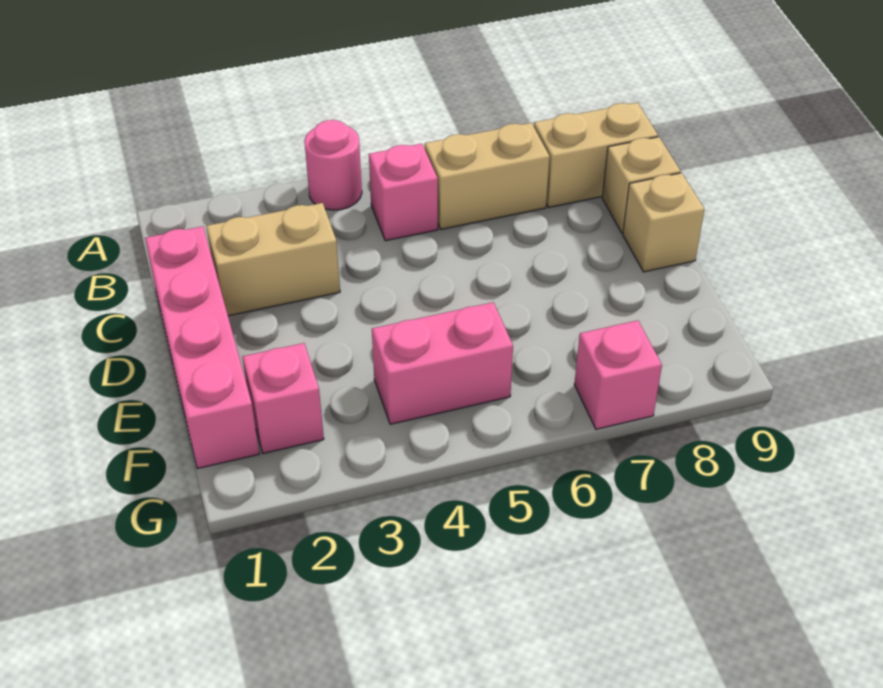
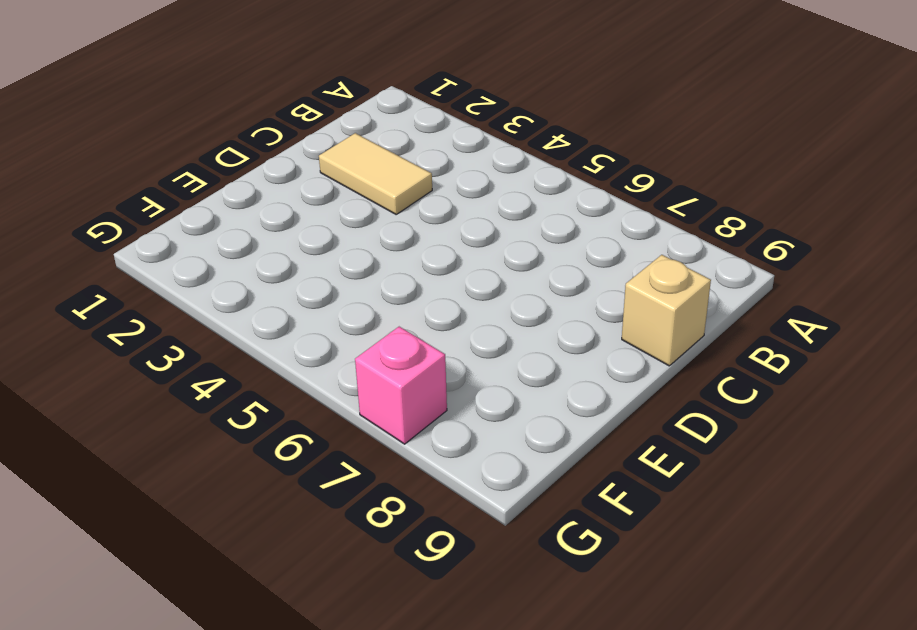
tan tile C2:C3 level 1 -> tan brick C2:C3 level 1
none -> pink round brick A4 level 1
none -> pink brick B5 level 1

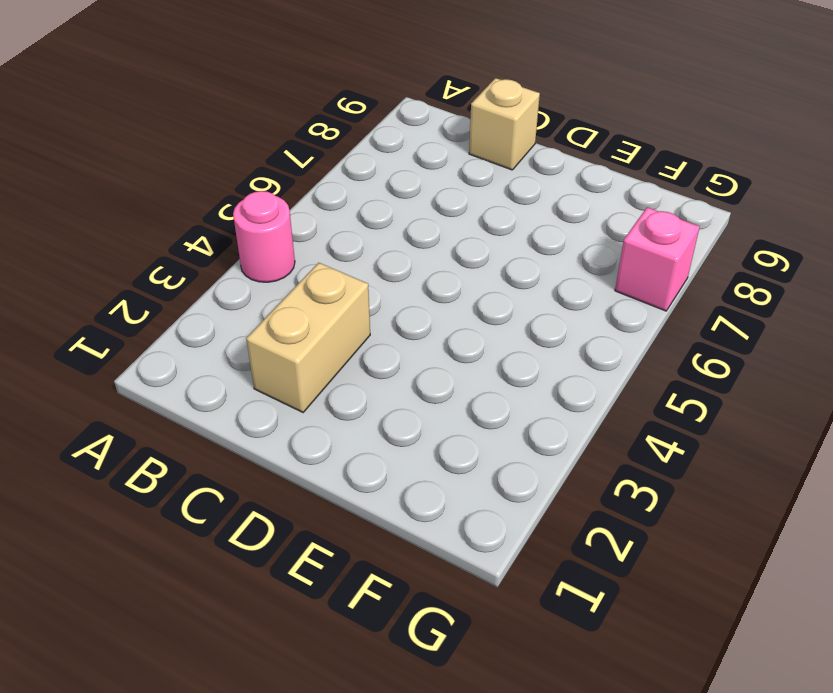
none -> pink brick B5 level 1
none -> tan brick B6:B7 level 1

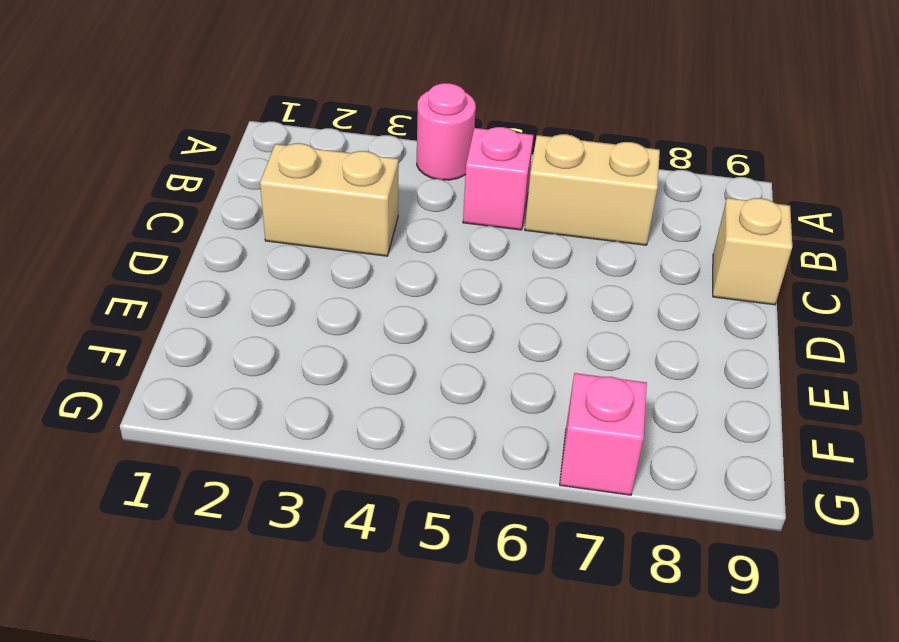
none -> tan brick B8:B9 level 1
none -> pink brick C1:F1 level 1

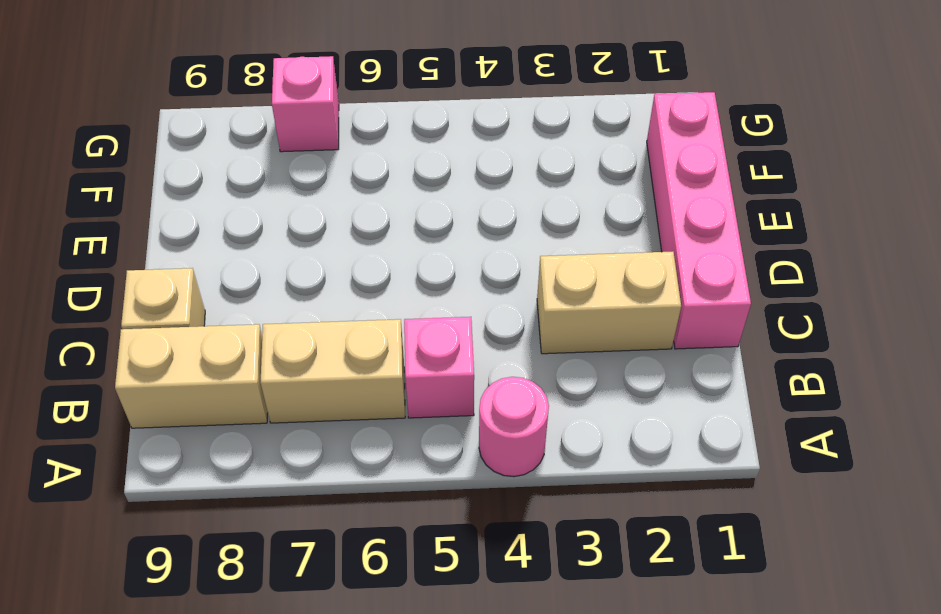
none -> tan brick D9 level 1
none -> pink brick F2 level 1

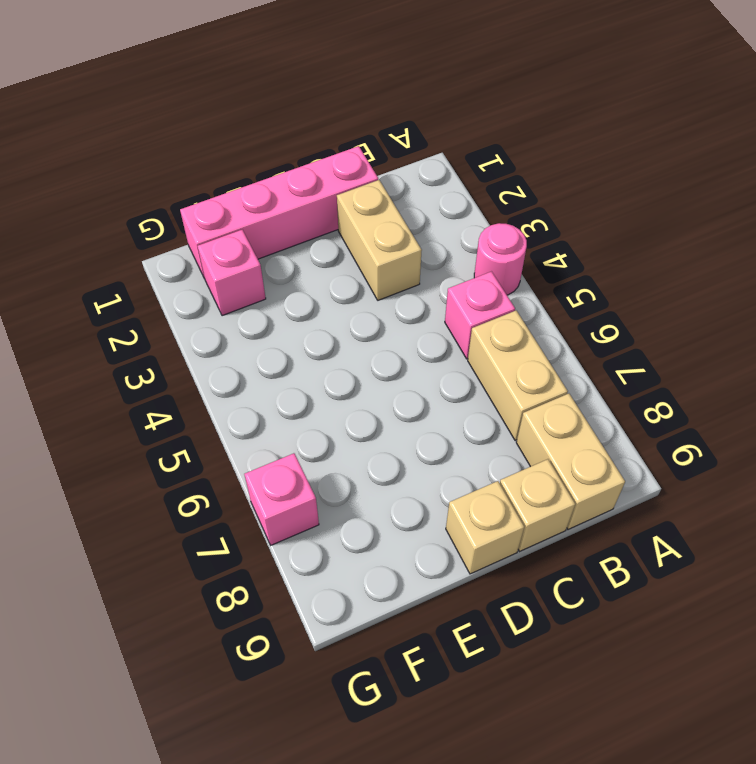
none -> pink brick F4:F5 level 1

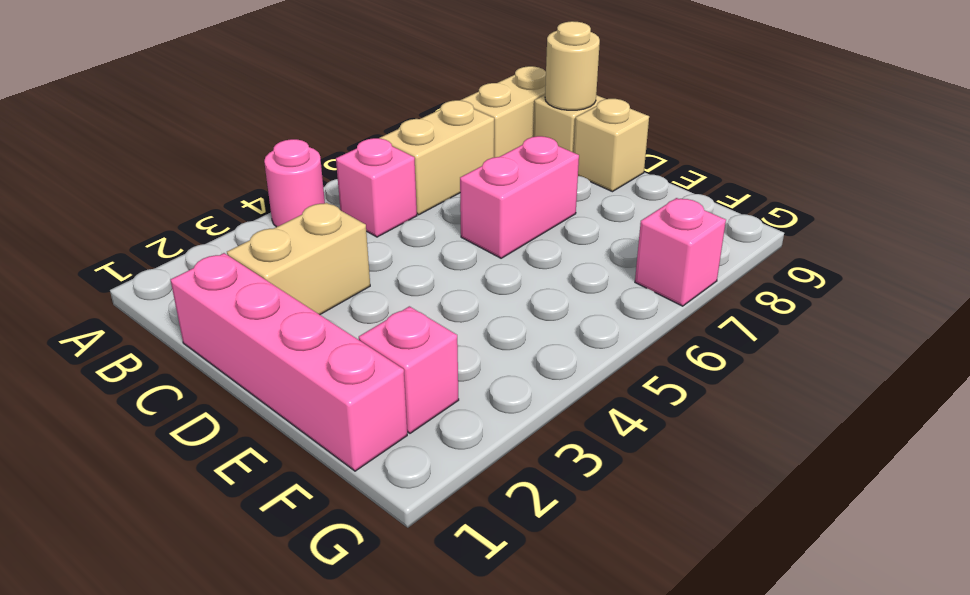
tan round brick C9 level 2 -> none
pink brick D6:D7 level 1 -> pink brick F4:F5 level 1

